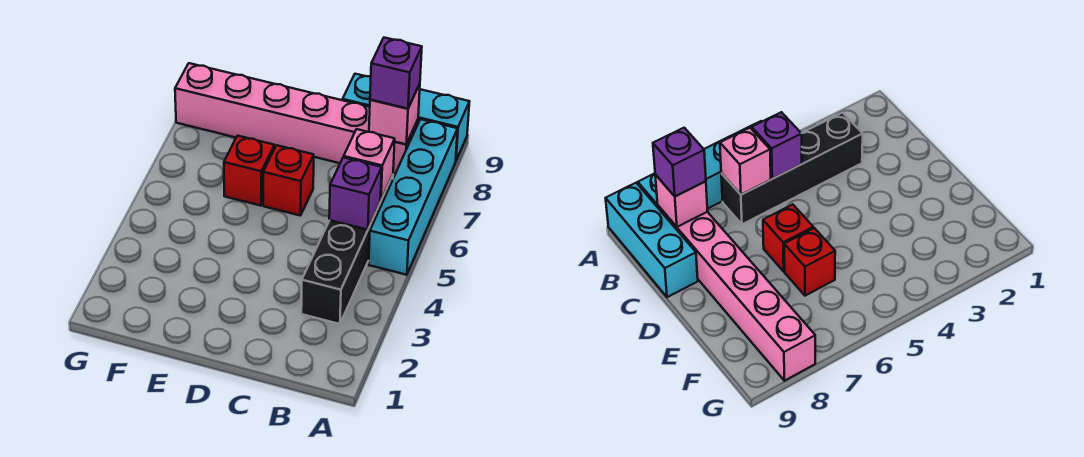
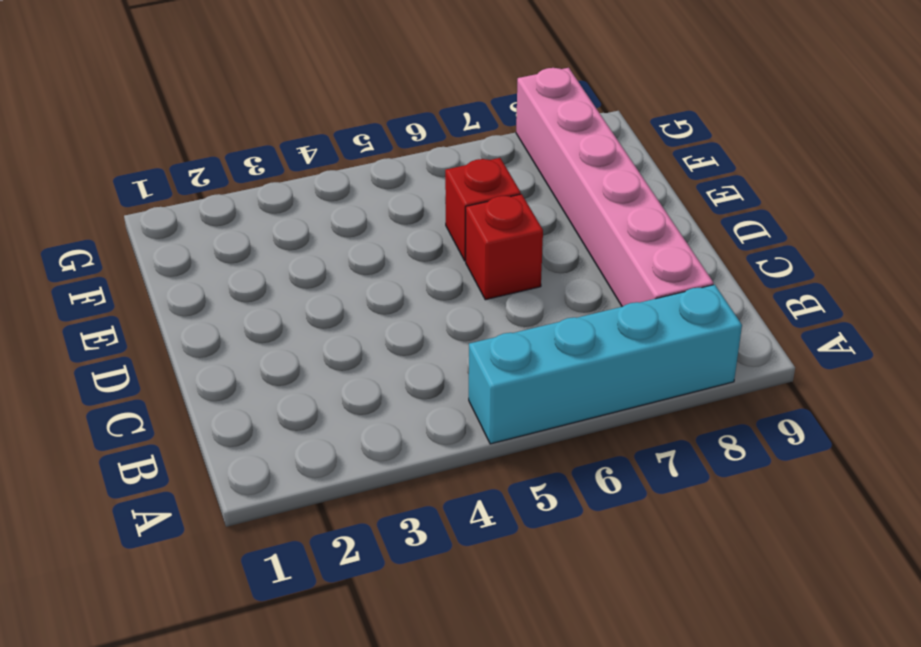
none -> cyan brick A9:C9 level 1
none -> black brick B3:B6 level 1

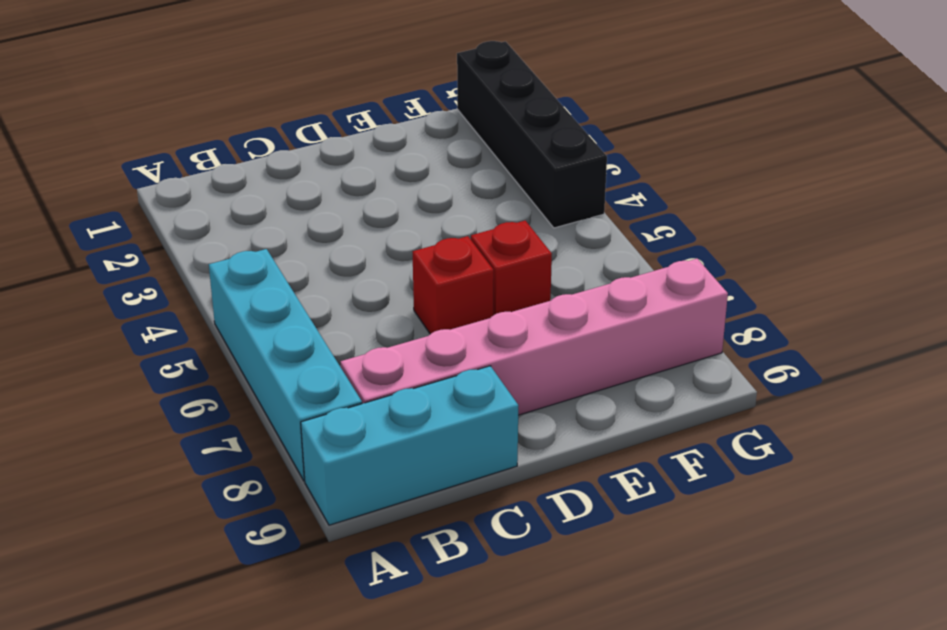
black brick G1:G4 level 1 -> black brick B3:B6 level 1
none -> purple brick B5 level 2
none -> pink brick B6 level 2

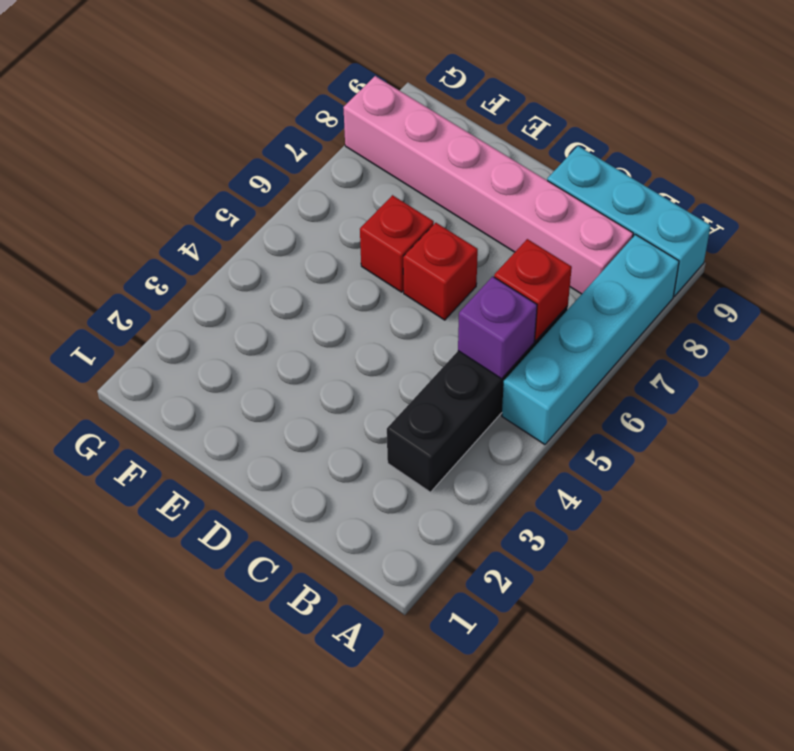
red brick B6 level 2 -> pink brick B6 level 2
none -> pink brick B8 level 2
none -> purple brick B8 level 3

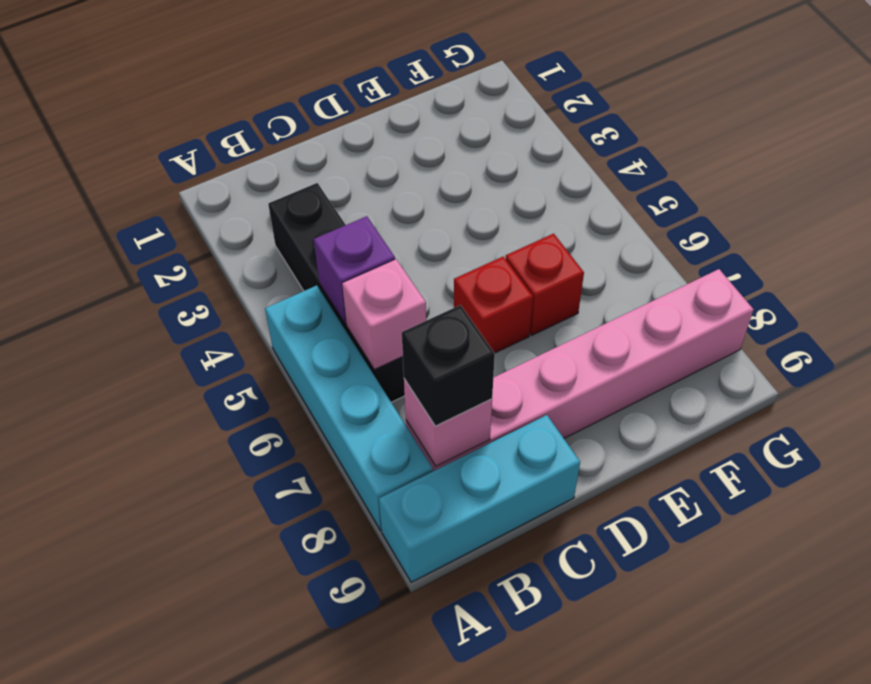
black brick B8 level 3 -> purple brick B8 level 3

